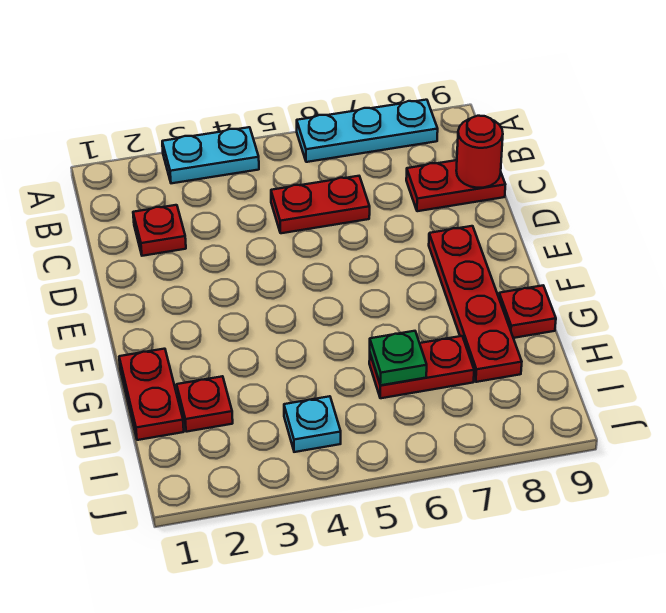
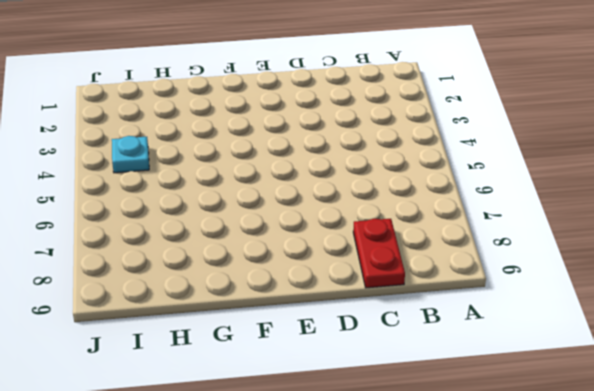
none -> cyan plate A3:A4 level 1
none -> cyan plate A6:A8 level 1
none -> red plate C2 level 1

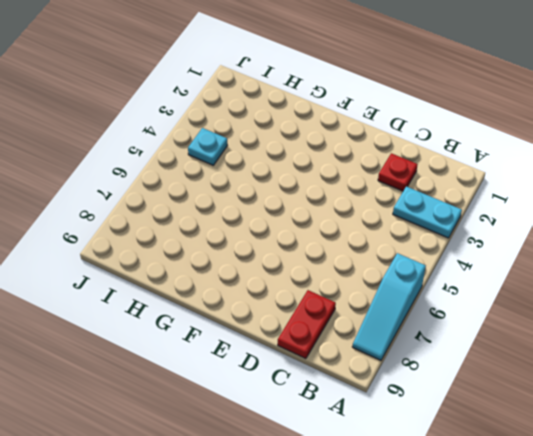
cyan plate A3:B3 level 1 -> cyan plate A3:A4 level 1
cyan slope A6:A8 level 1 top 6 -> cyan plate A6:A8 level 1
none -> red plate C5:C6 level 1
none -> red plate E8:H8 level 1
none -> red plate G1:H1 level 1

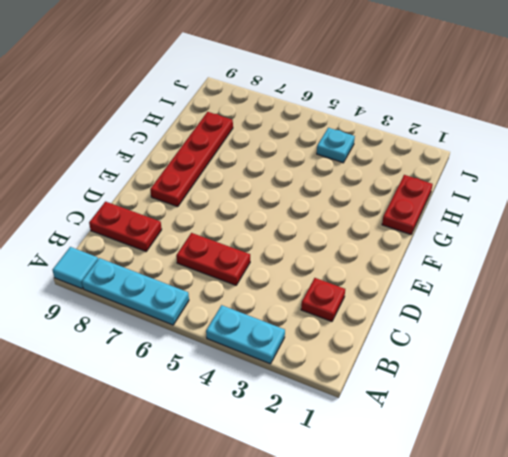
cyan tile A9 level 1 -> none
none -> red plate G9 level 1
none -> red plate H2 level 1
none -> red plate H6:H7 level 1

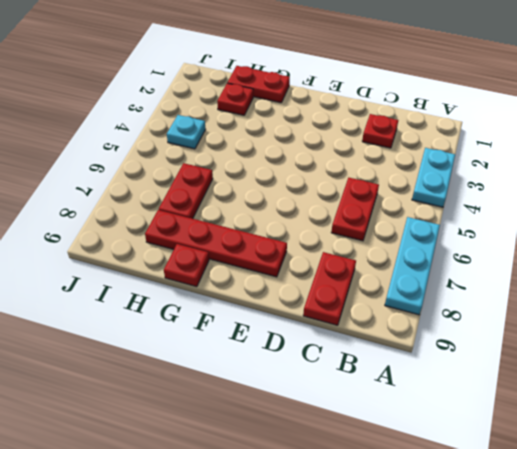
none -> red round brick C9 level 2
none -> green plate H6 level 2

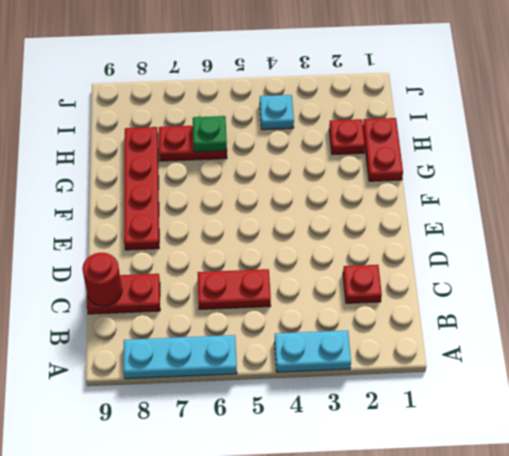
none -> red plate G9 level 1

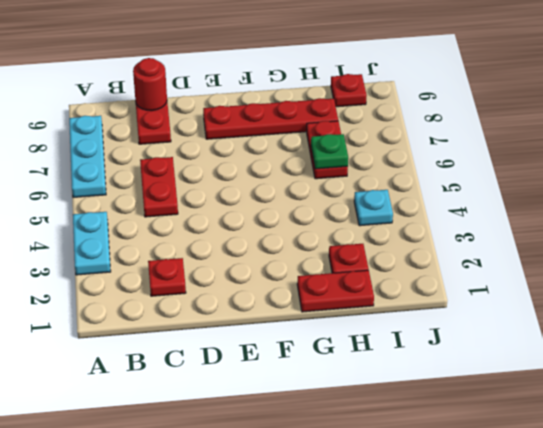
red plate I9 level 1 -> red plate G9 level 1

